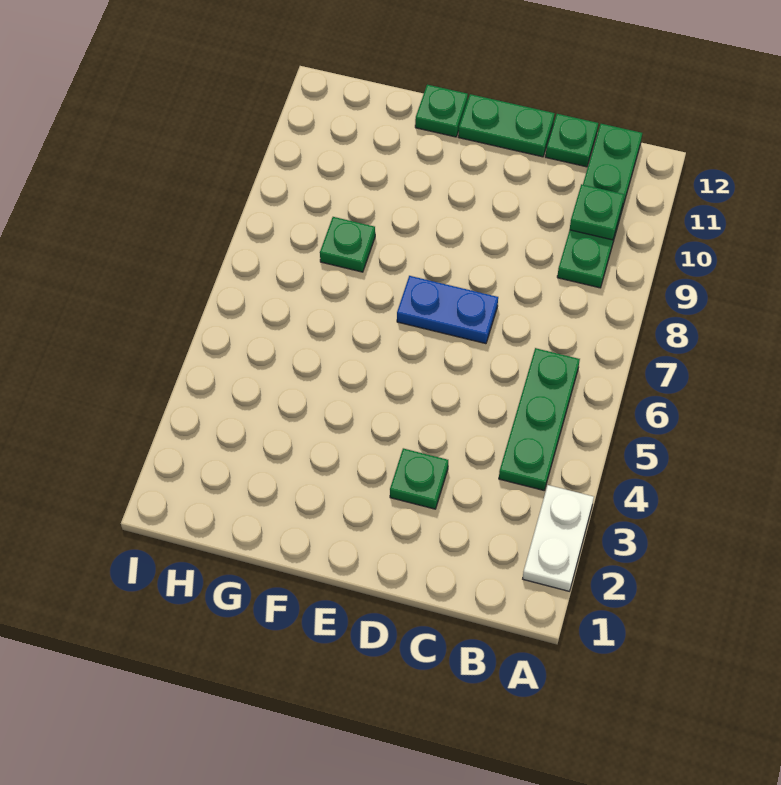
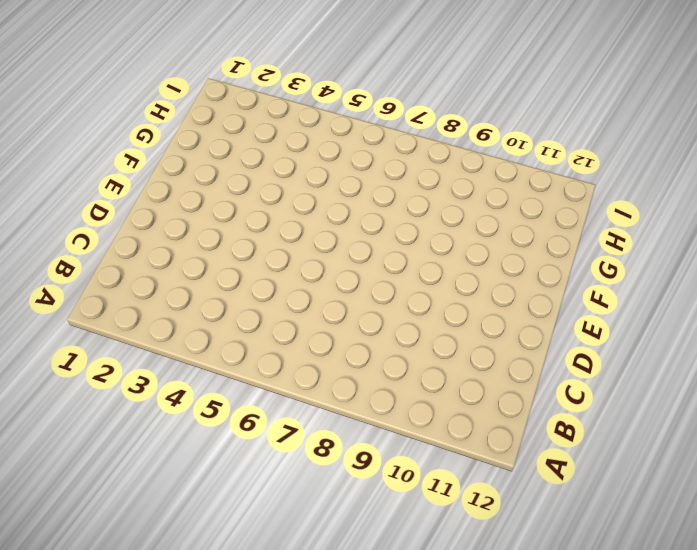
none -> white plate A2:A3 level 1
none -> green plate B4:B6 level 1

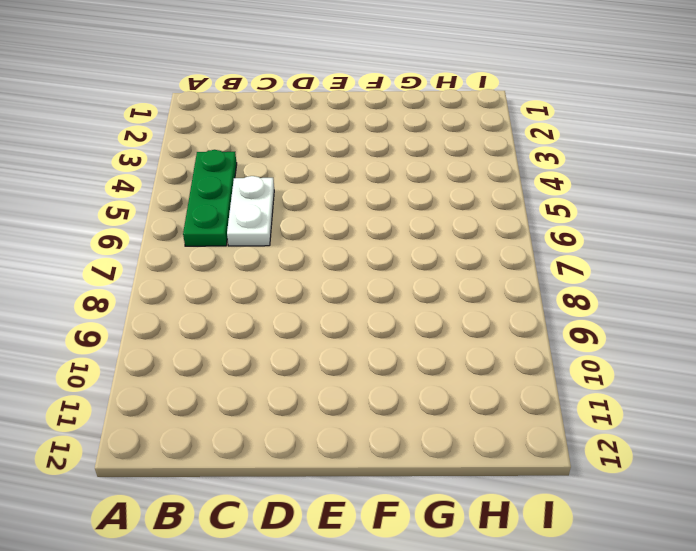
white plate C5:C6 level 1 -> white plate A2:A3 level 1
none -> green plate B9:B12 level 1
none -> green plate C12 level 1

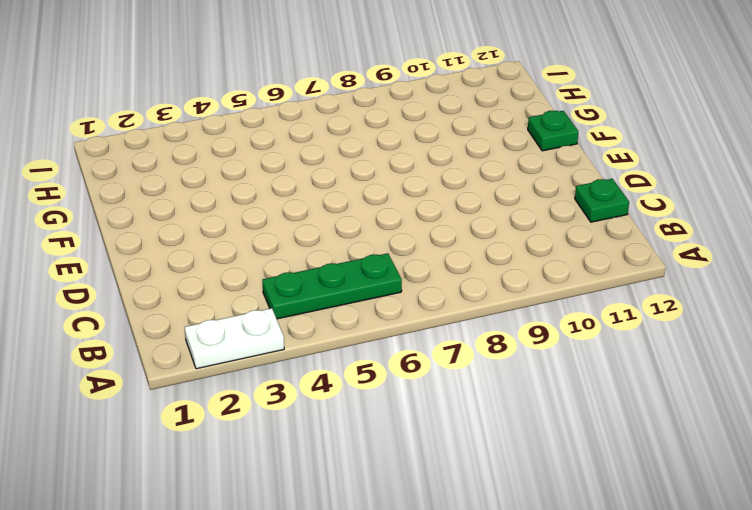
none -> green plate B9:B12 level 1
none -> green plate D3 level 1

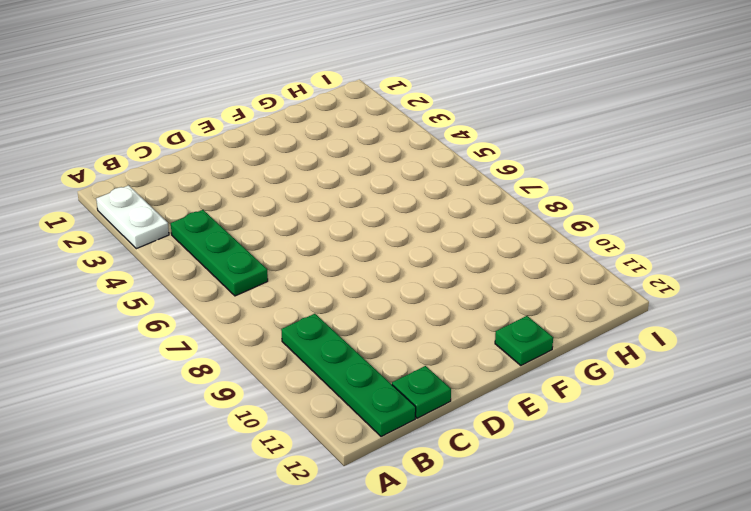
none -> green plate D3 level 1
none -> blue plate D7:E7 level 1

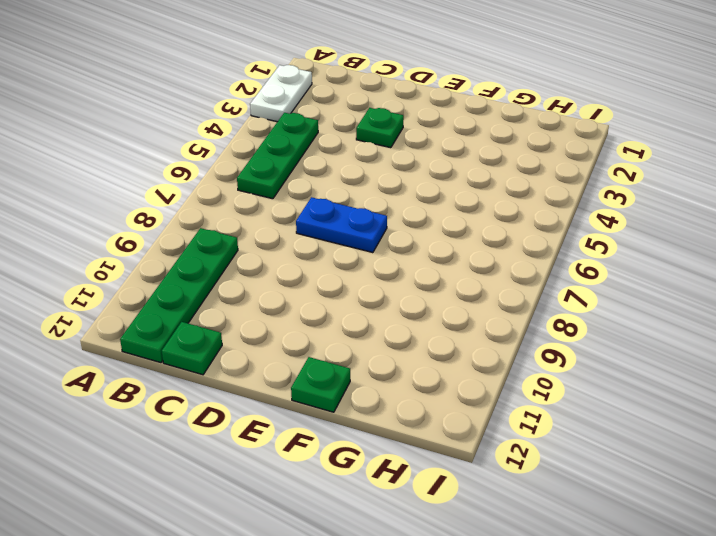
none -> green plate D12:E12 level 1
none -> green plate G8 level 1

